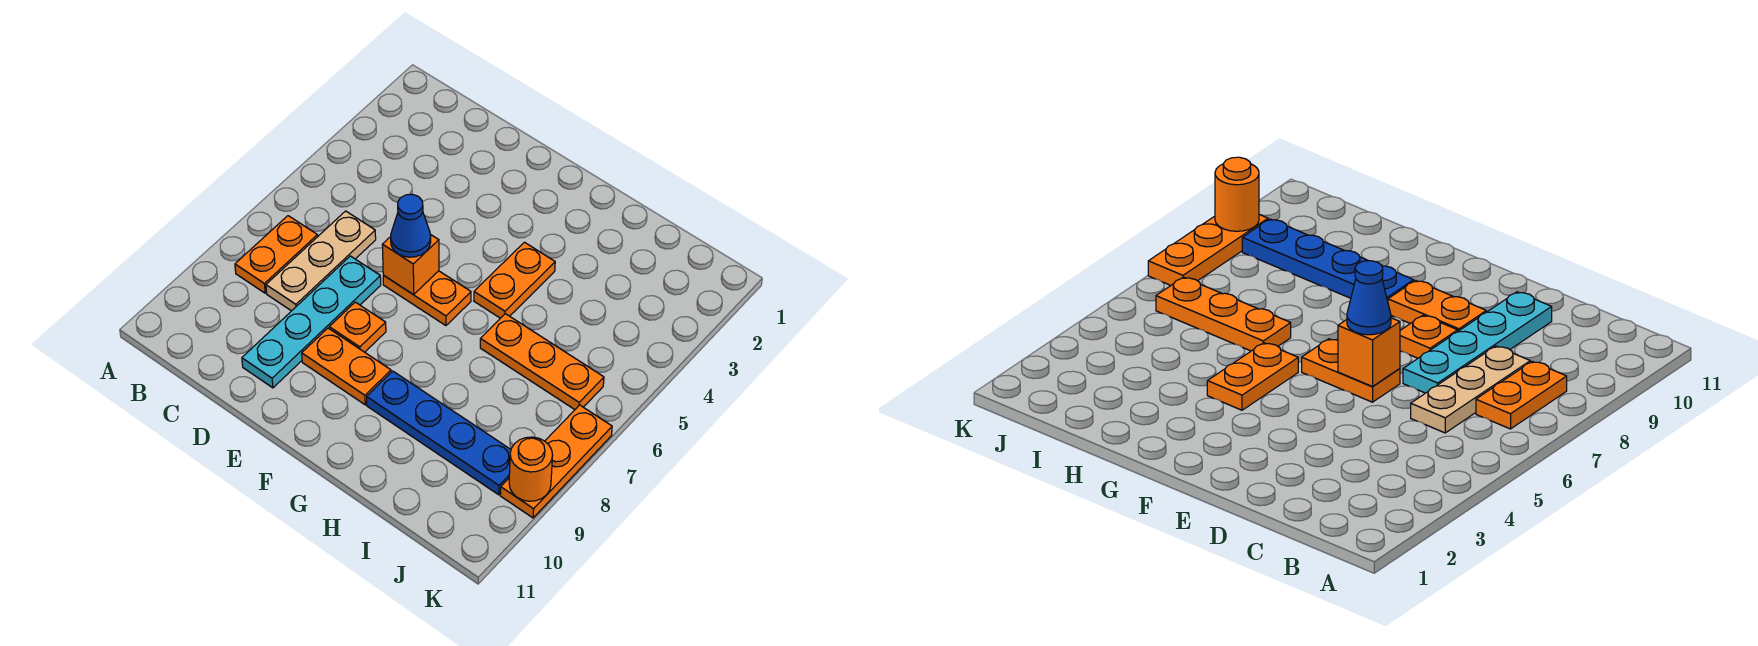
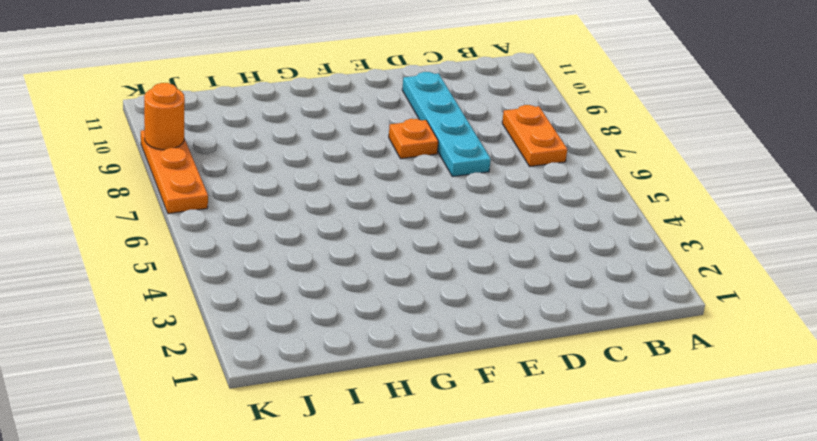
none -> tan plate C6:C8 level 1
none -> orange plate E6:F6 level 1
none -> orange plate E9:F9 level 1

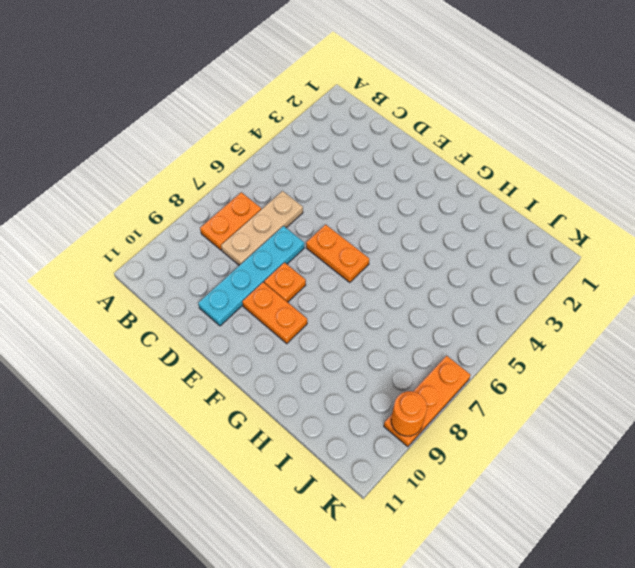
none -> orange plate G4:G5 level 1
none -> blue plate G9:J9 level 1
none -> orange plate H6:J6 level 1

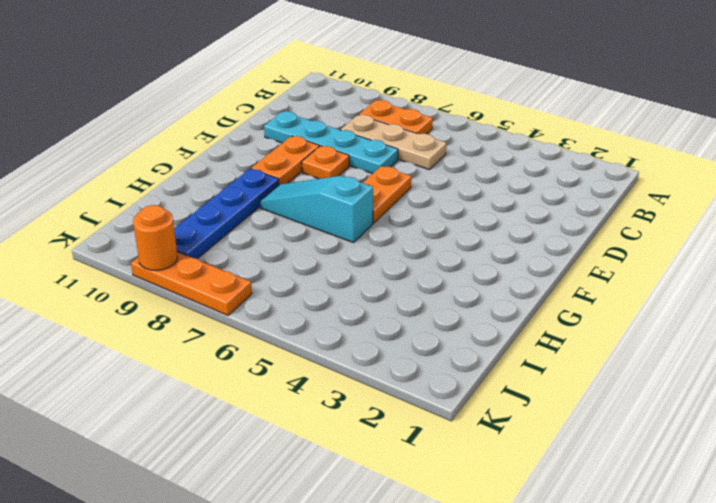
cyan slope G6:G8 level 1 top 6 -> none
none -> orange plate G4:G5 level 1
none -> orange plate H6:J6 level 1
none -> orange brick E6 level 2

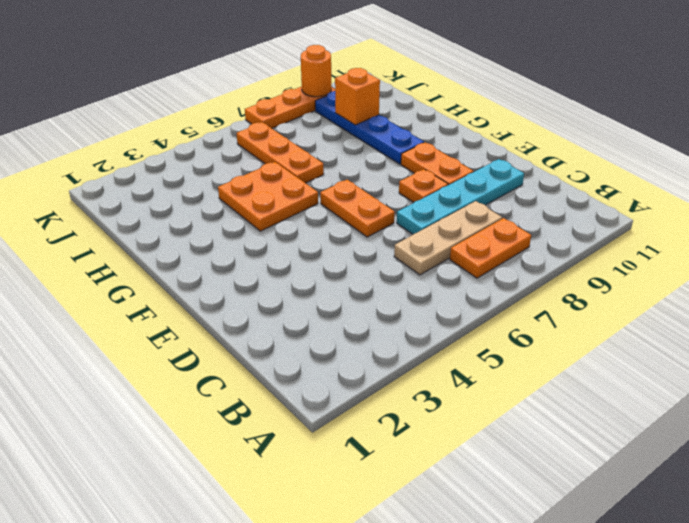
orange plate G4:H5 level 1 -> orange plate G4:G5 level 1
orange brick I9 level 2 -> orange brick E6 level 2
none -> blue cone E6 level 3

